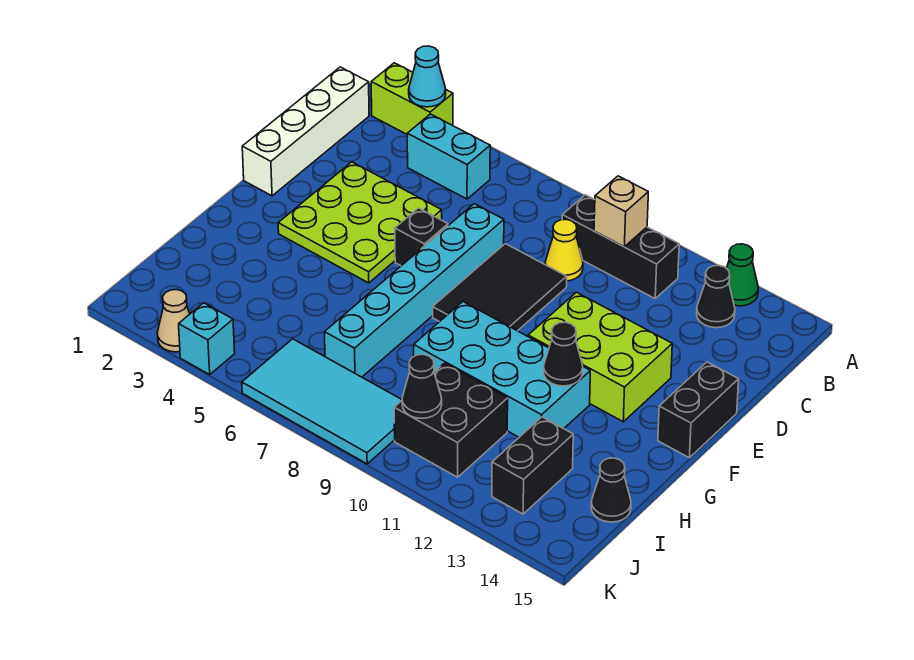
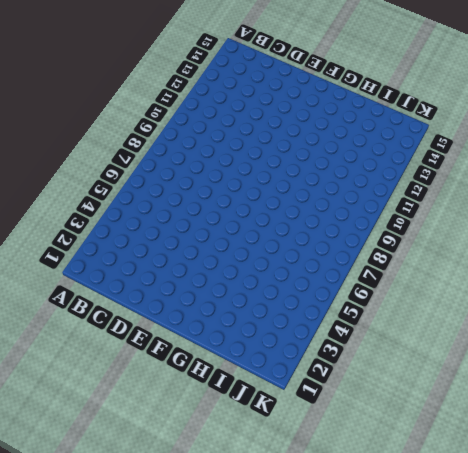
none -> lime brick A2:A3 level 1
none -> green cone A13 level 1
none -> white brick B1:E1 level 1

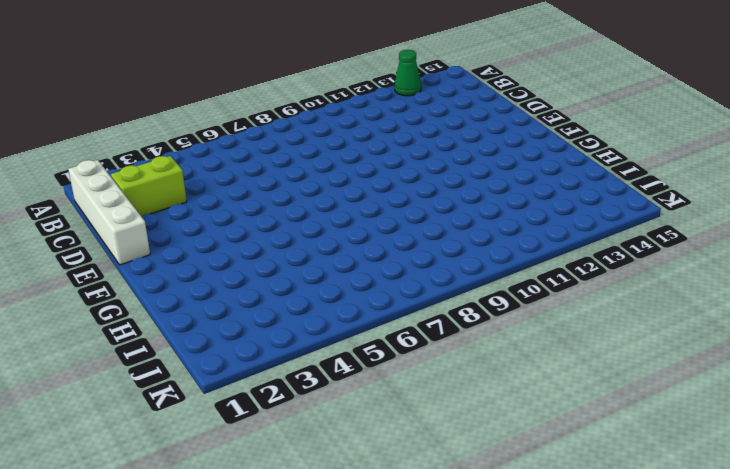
lime brick C2:C3 level 1 -> lime brick A2:A3 level 1
none -> cyan brick B4:B5 level 1
none -> black brick B9:B11 level 1
none -> black cone B13 level 1

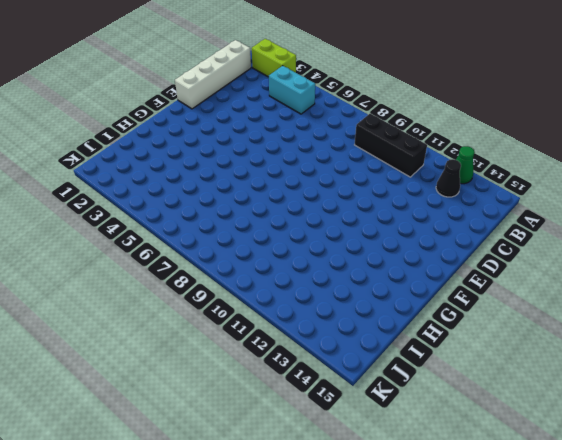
none -> yellow cone C9 level 1
none -> lime plate D3:F5 level 1
none -> cyan brick D7:I7 level 1

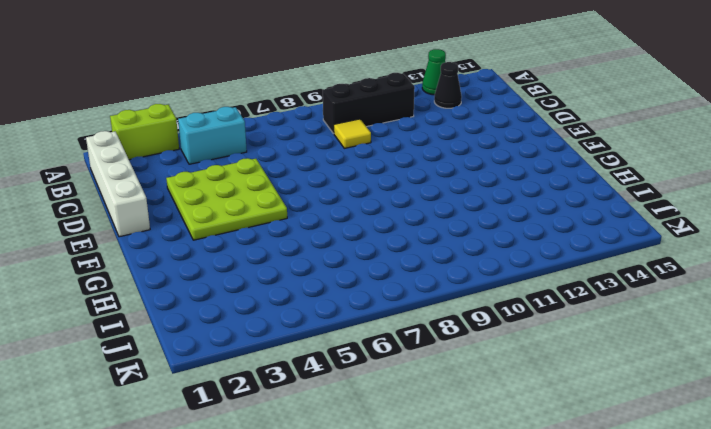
yellow tile C9 level 1 -> yellow cone C9 level 1
none -> cyan brick D7:I7 level 1
none -> black tile D8:F9 level 1
none -> black brick E6 level 1

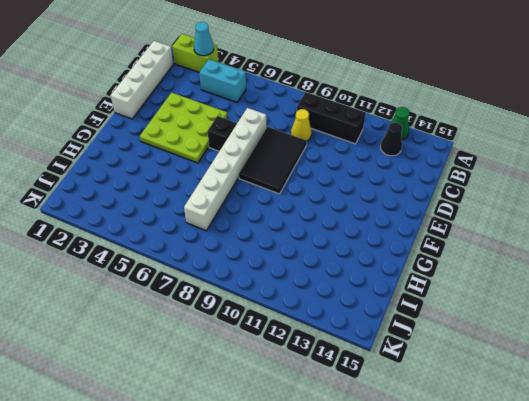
white brick D7:I7 level 1 -> cyan brick D7:I7 level 1
none -> lime brick E11:F13 level 1
none -> black brick E15:F15 level 1
none -> cyan brick G9:H12 level 1

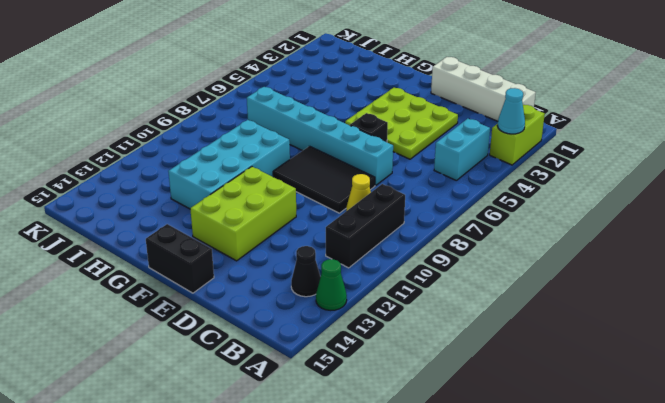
none -> black brick I10:J11 level 1
none -> black brick I13:J13 level 1
none -> black cone I15 level 1

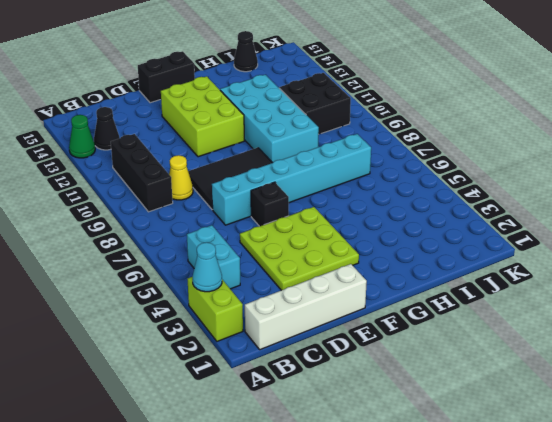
none -> black brick I13:J13 level 1
none -> cyan tile J6:K9 level 1
none -> tan cone K3 level 1

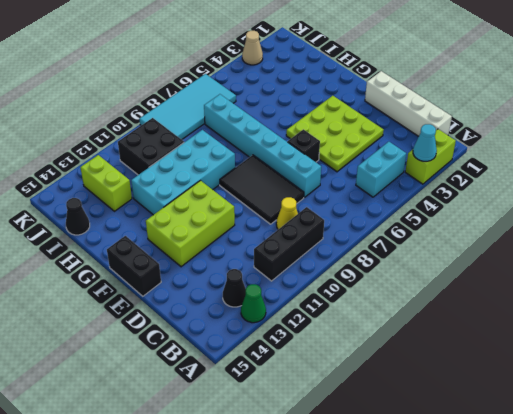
lime brick I13:J13 level 1 -> black brick I13:J13 level 1
none -> cyan brick K4 level 1
none -> tan brick B10 level 2
none -> black cone G12 level 2

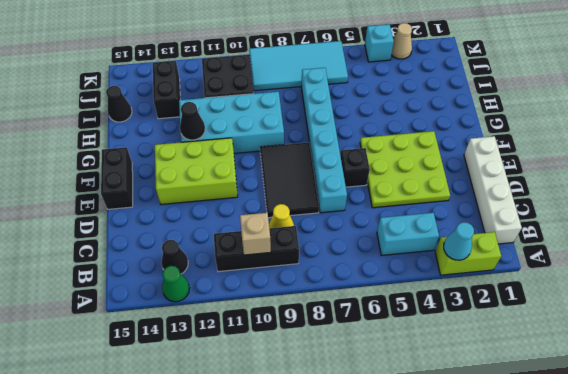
none -> black cone J10 level 2

